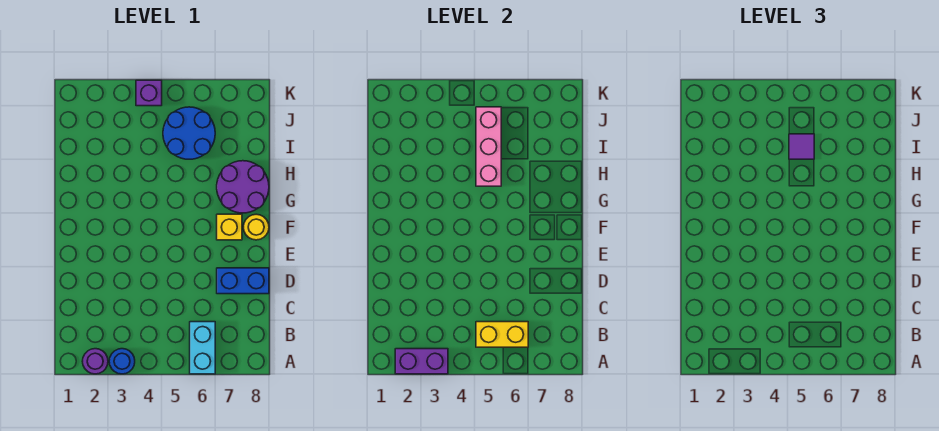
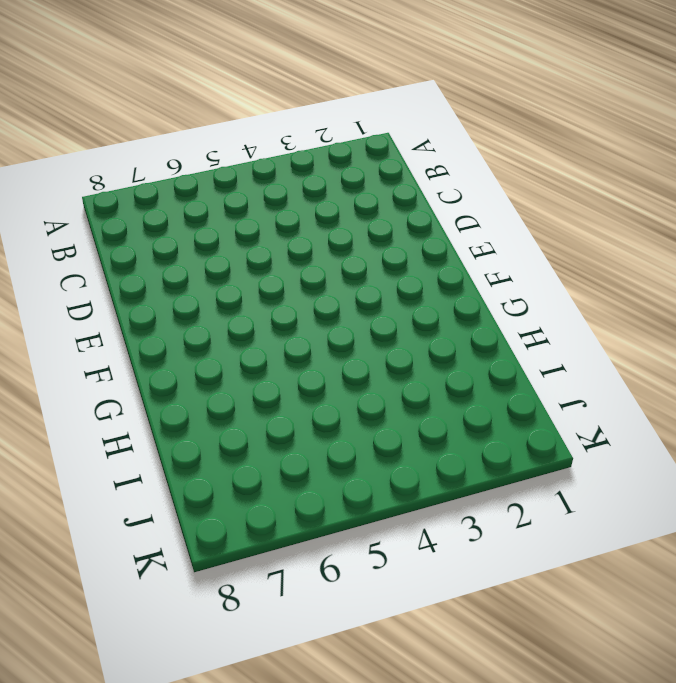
none -> purple round brick A2 level 1
none -> blue round brick A3 level 1
none -> cyan brick A6:B6 level 1

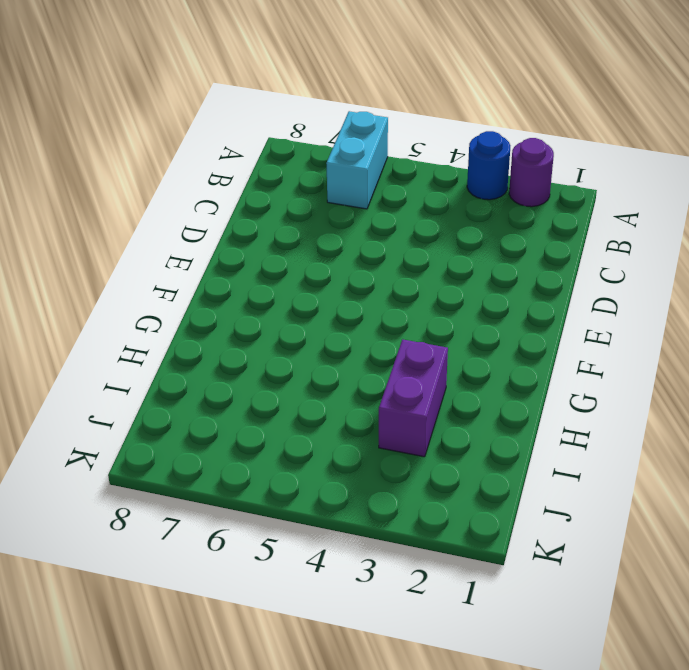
purple brick H3:I3 level 1 -> purple brick A2:A3 level 2
none -> blue brick D7:D8 level 1
none -> yellow brick F7 level 1
none -> yellow round brick F8 level 1

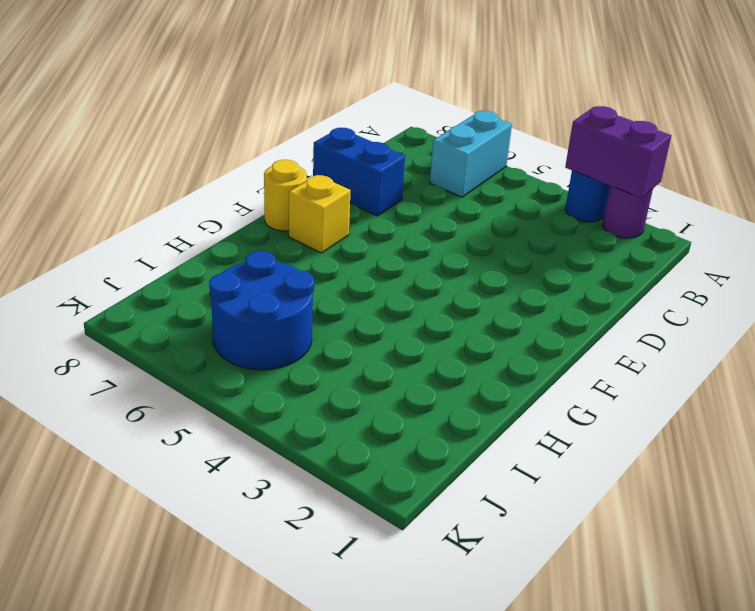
none -> purple round brick G7:H8 level 1
none -> purple brick K4 level 1
none -> yellow brick B5:B6 level 2

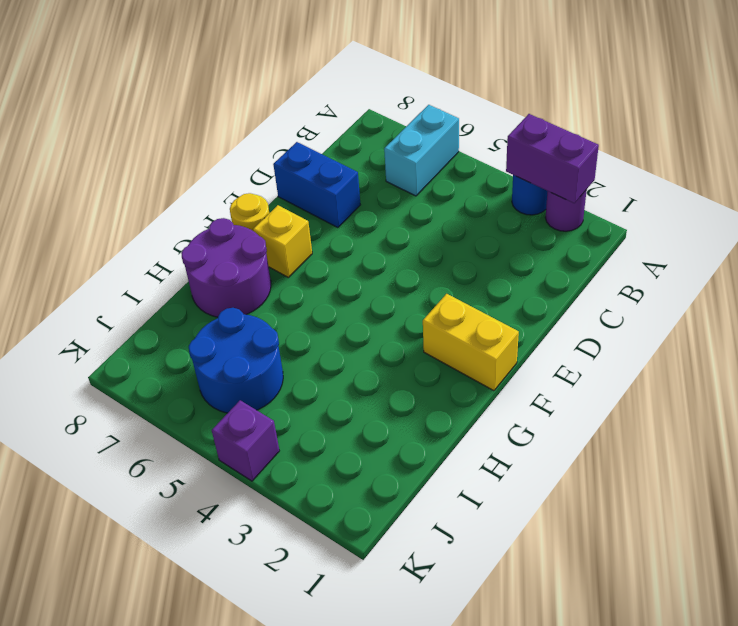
yellow brick F1:F2 level 1 -> yellow brick B5:B6 level 2
none -> pink brick H5:J5 level 2
none -> purple tile I5 level 3

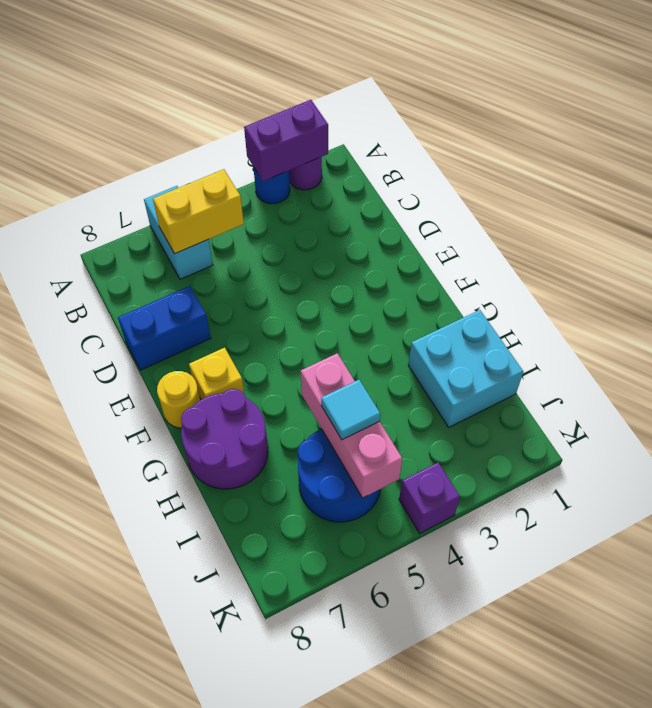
cyan brick H1:I2 level 1 -> none
cyan tile I5 level 3 -> purple tile I5 level 3

